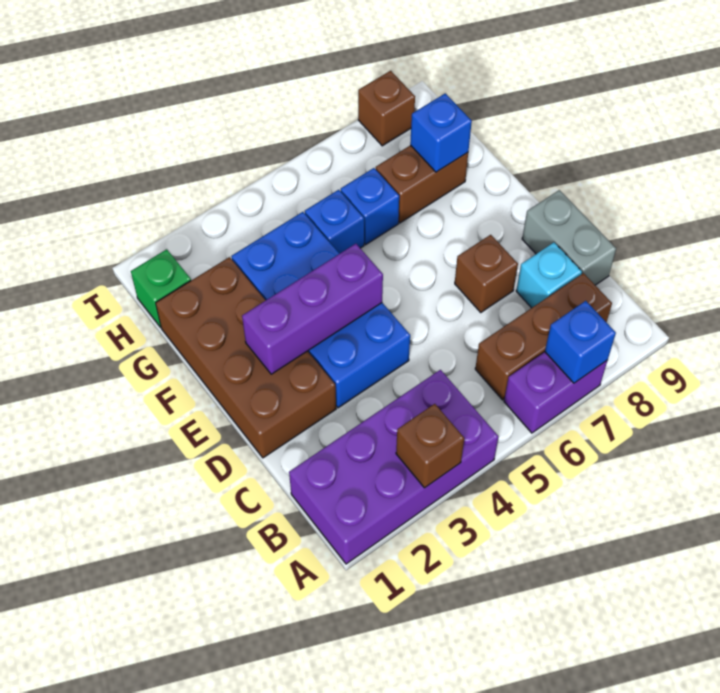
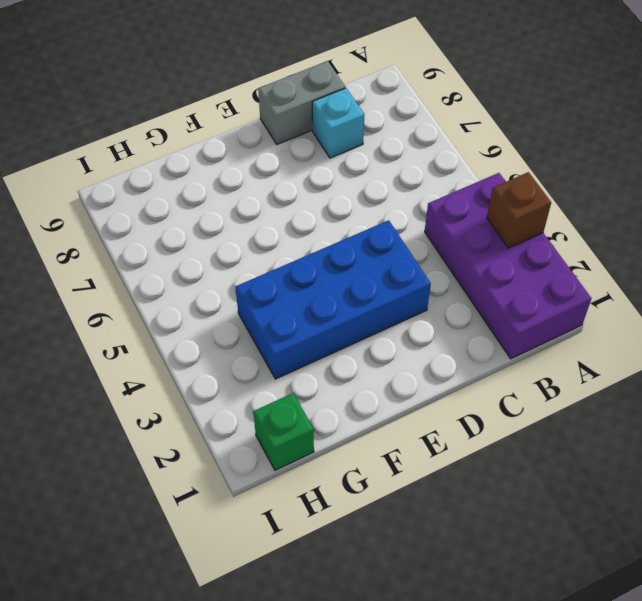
none -> purple brick A6:A7 level 1
none -> brown brick B6:B8 level 1
none -> brown brick D1:G2 level 1

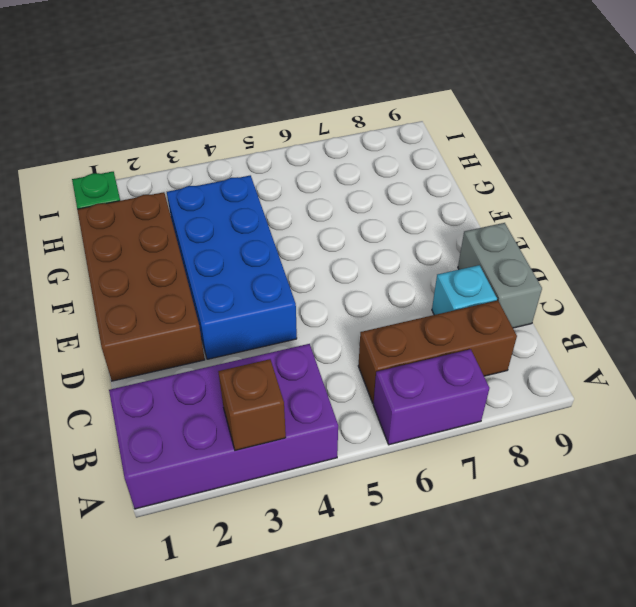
none -> brown brick D7 level 1
none -> blue brick G5 level 1
none -> blue brick G6 level 1

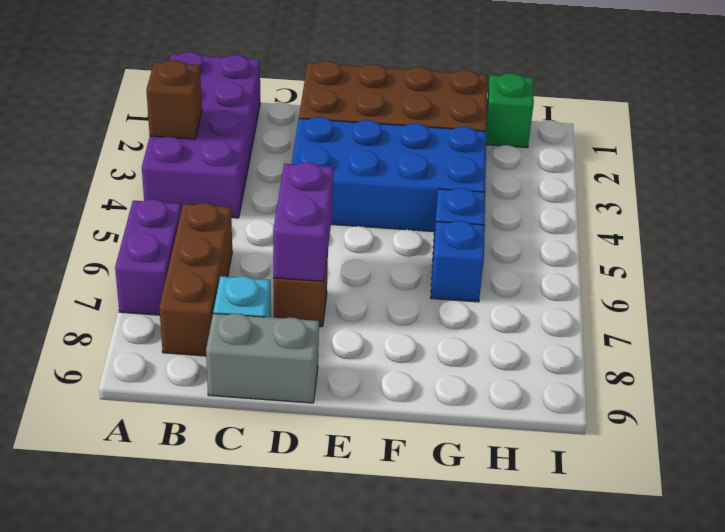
purple brick D6:D7 level 2 -> none
none -> brown brick G7:G8 level 1
none -> brown brick I8 level 1
none -> blue brick A7 level 2

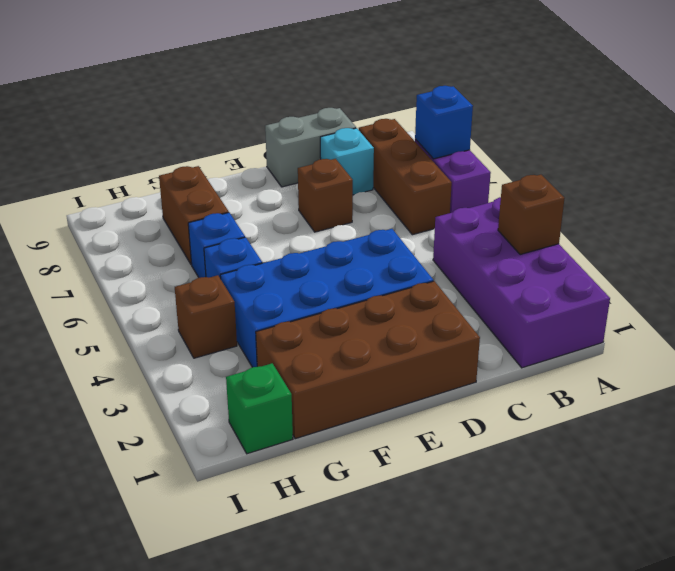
brown brick H4 level 1 -> brown brick I8 level 1
none -> purple brick E2:E4 level 2
none -> blue brick G8 level 2

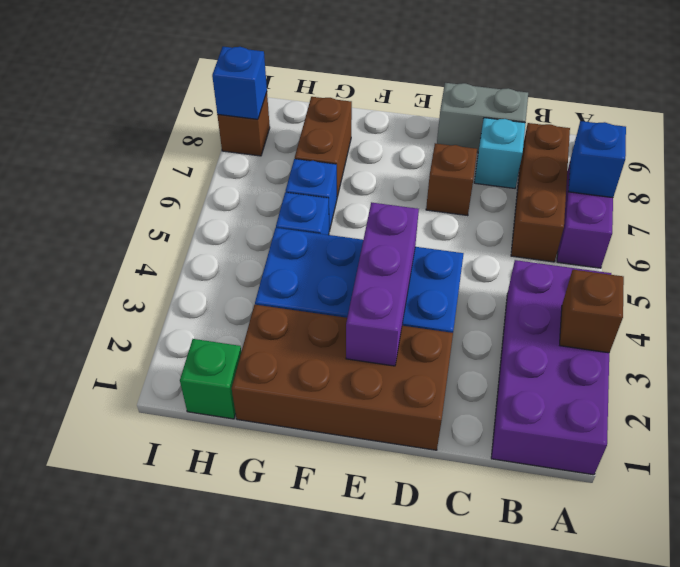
blue brick I8 level 2 -> blue brick G8 level 2

